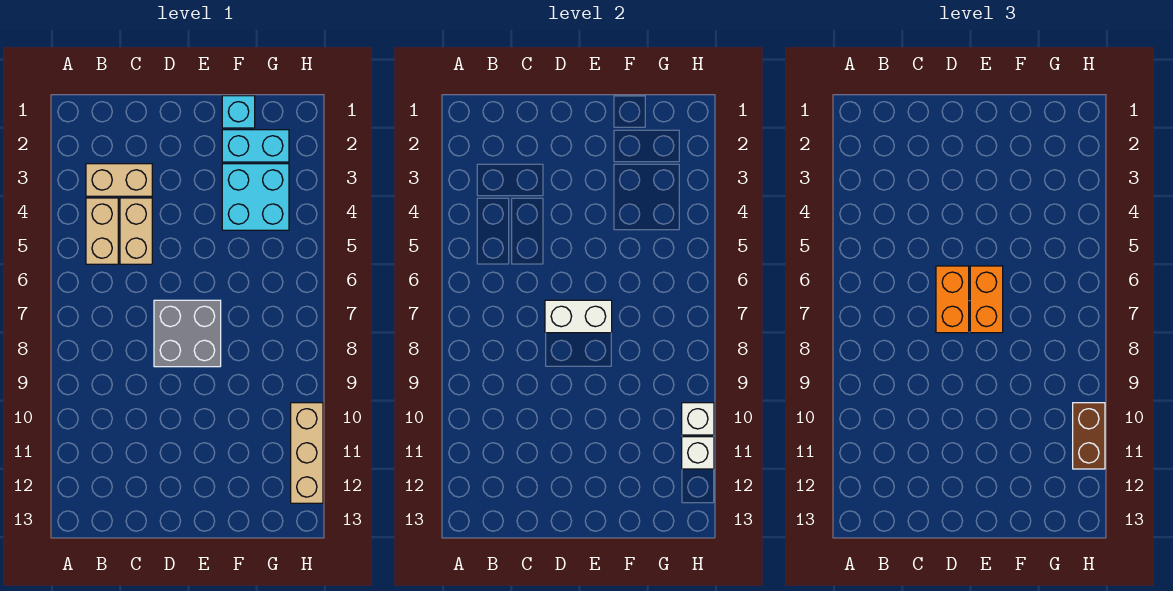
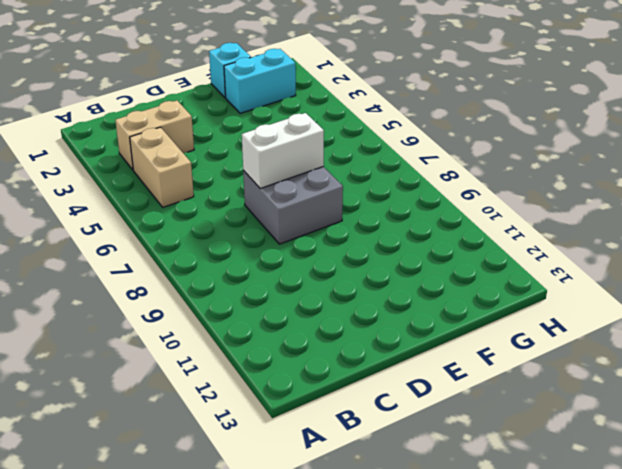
none -> tan brick C4:C5 level 1
none -> cyan brick F3:G4 level 1
none -> tan brick H10:H12 level 1

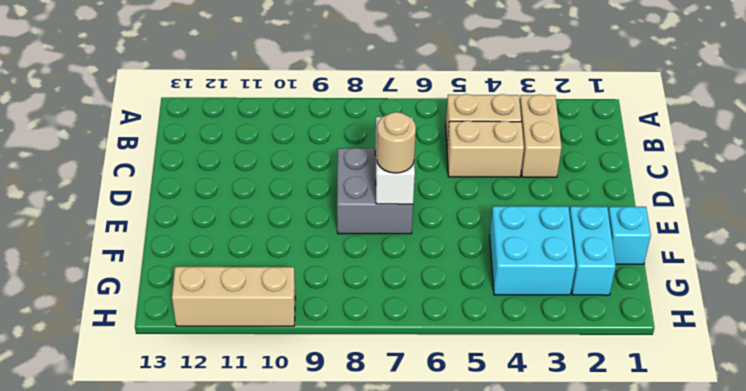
tan round brick E7 level 3 -> orange brick E6:E7 level 3
none -> white brick H10 level 2
none -> white brick H11 level 2
none -> orange brick D6:D7 level 3

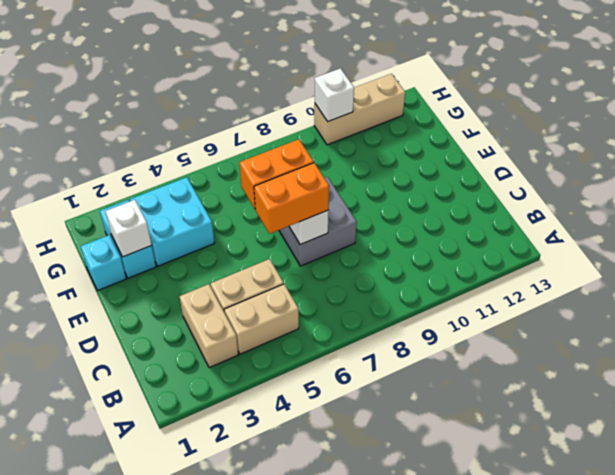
white brick F2 level 2 -> white brick H11 level 2
none -> brown brick H10:H11 level 3

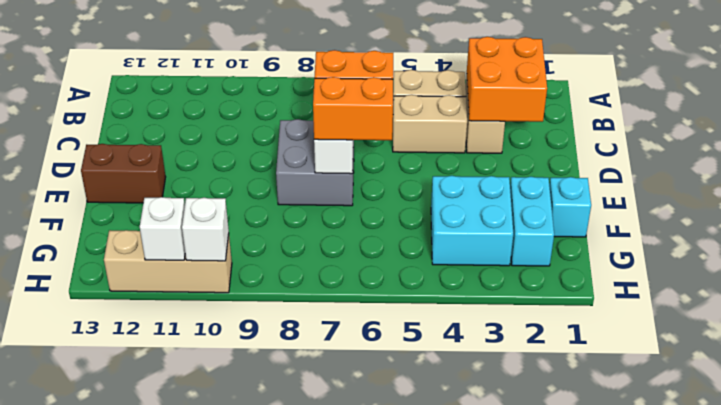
orange brick B2:C3 level 2 -> none
brown brick E12:E13 level 1 -> brown brick H10:H11 level 3

